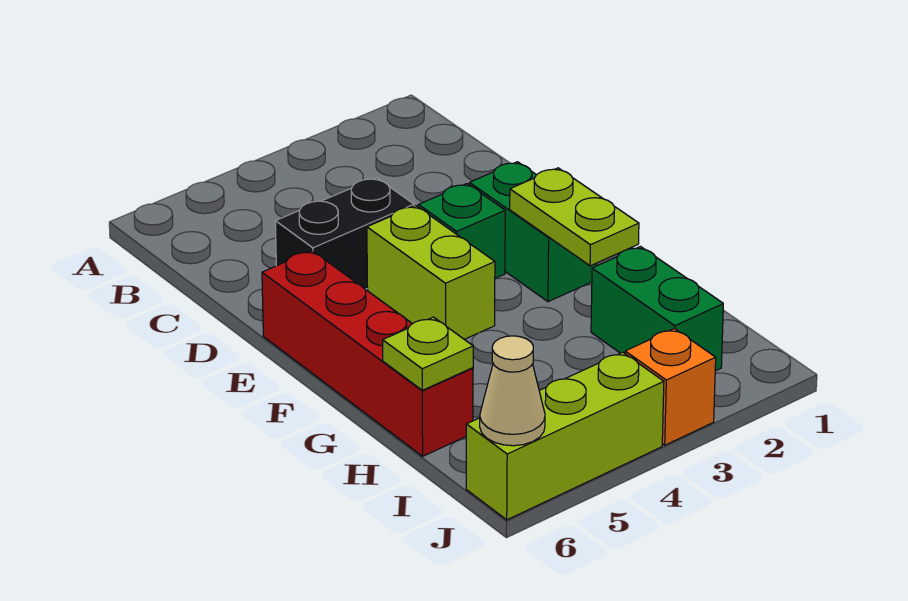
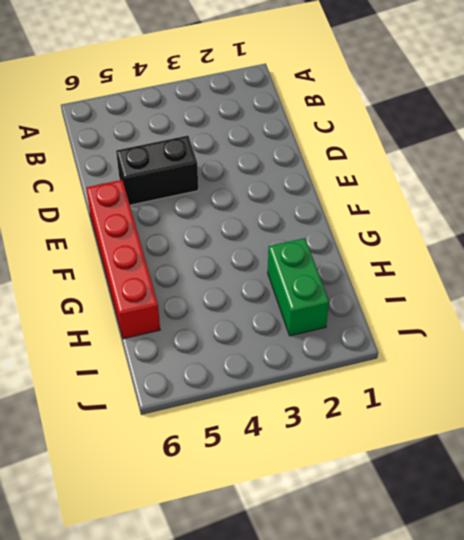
none -> green brick E2:F2 level 1
none -> green brick E3 level 1

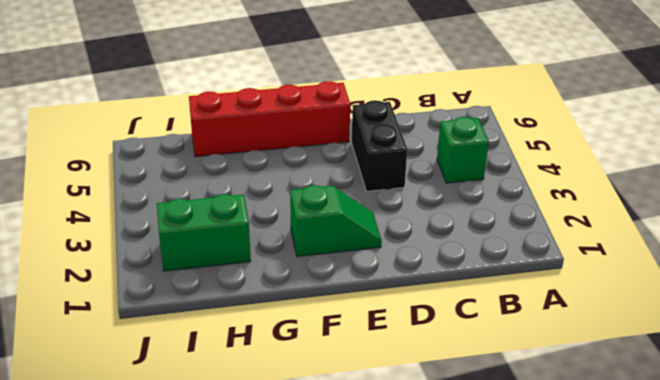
green brick B4 level 1 -> green brick E3 level 1
green slope E2:F2 level 1 top F -> green brick E2:F2 level 1
none -> lime brick E4:F4 level 1
none -> orange brick J3 level 1

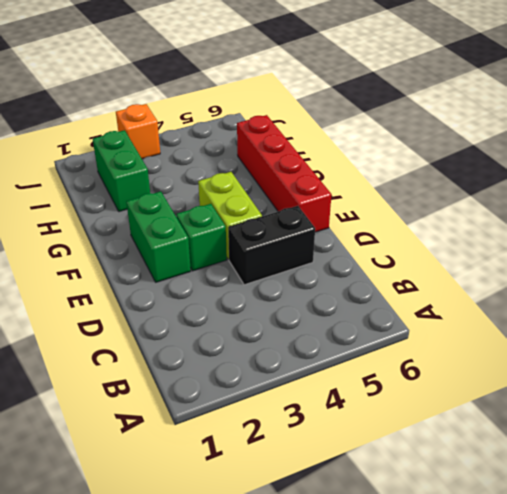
none -> lime brick J4:J6 level 1
none -> lime plate F2:G2 level 2

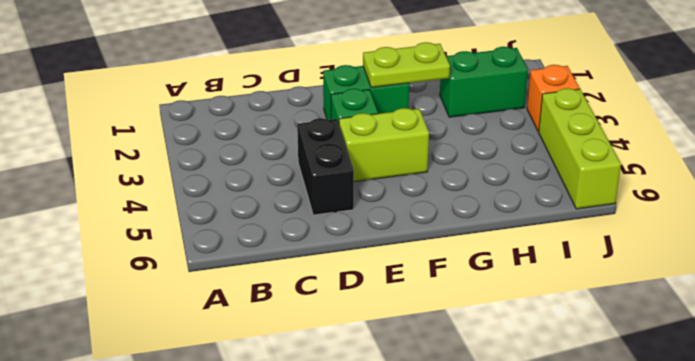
none -> red brick E6:H6 level 1
none -> lime plate H6 level 2

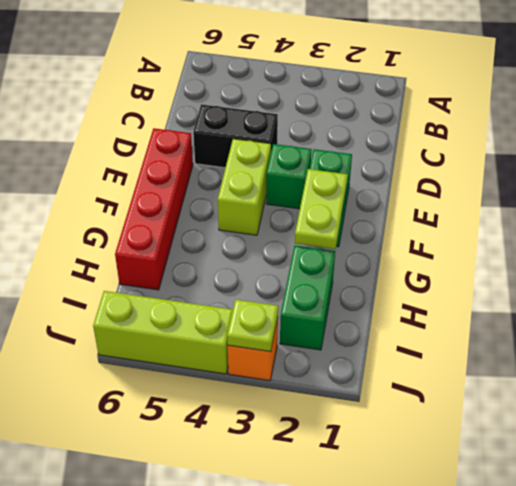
lime plate J3 level 2 -> lime plate H6 level 2
none -> tan cone J6 level 2

